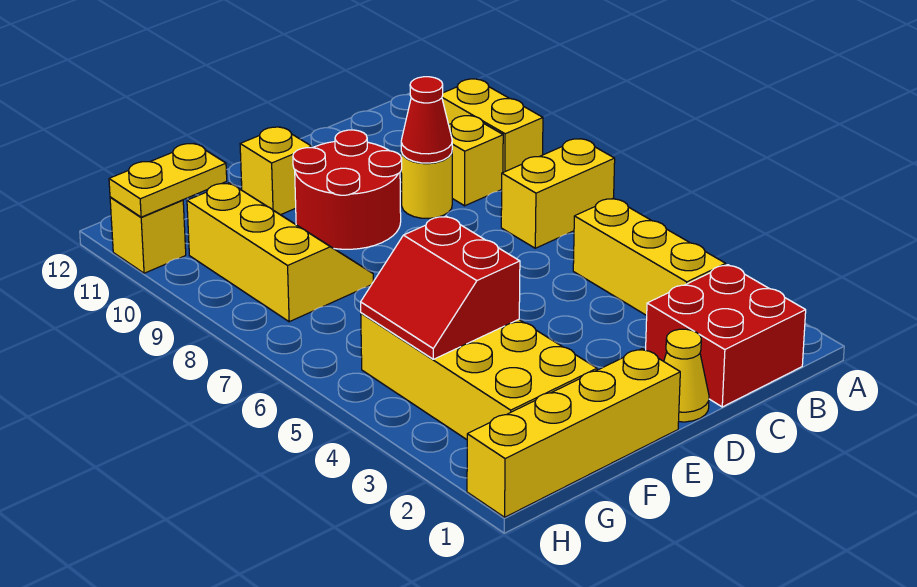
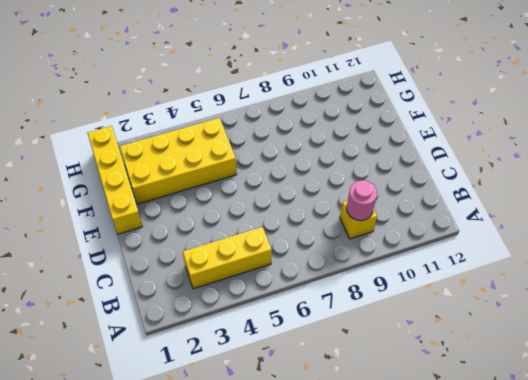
pink round brick B9 level 2 -> none
none -> yellow brick A7:B7 level 1
none -> yellow brick A9:A10 level 1
none -> red brick B1:C2 level 1

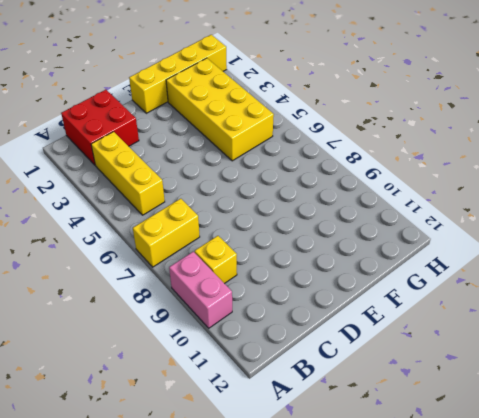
pink brick A9:A10 level 1 -> yellow brick A9:A10 level 1
none -> yellow round brick C9 level 1
none -> yellow cone D1 level 1
none -> red round brick D9:E10 level 1

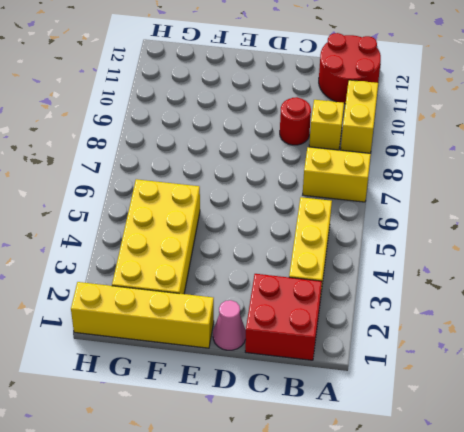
red round brick A11:B12 level 1 -> red round brick D9:E10 level 1
red round brick C9 level 1 -> yellow round brick C9 level 1
pink cone D1 level 1 -> yellow cone D1 level 1
none -> yellow brick E11 level 1
none -> yellow slope F8:G10 level 1 top G
none -> yellow brick H11 level 1

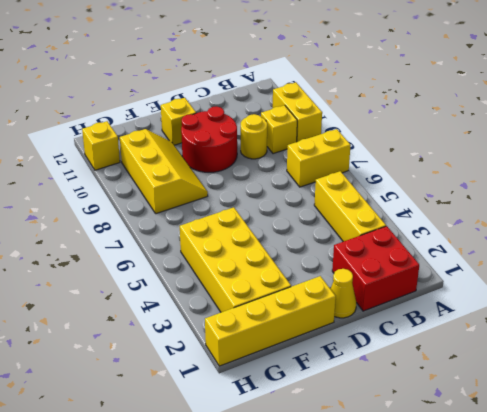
none -> red cone C9 level 2
none -> red slope F4:G5 level 2 top F
none -> yellow plate G11:H11 level 2

